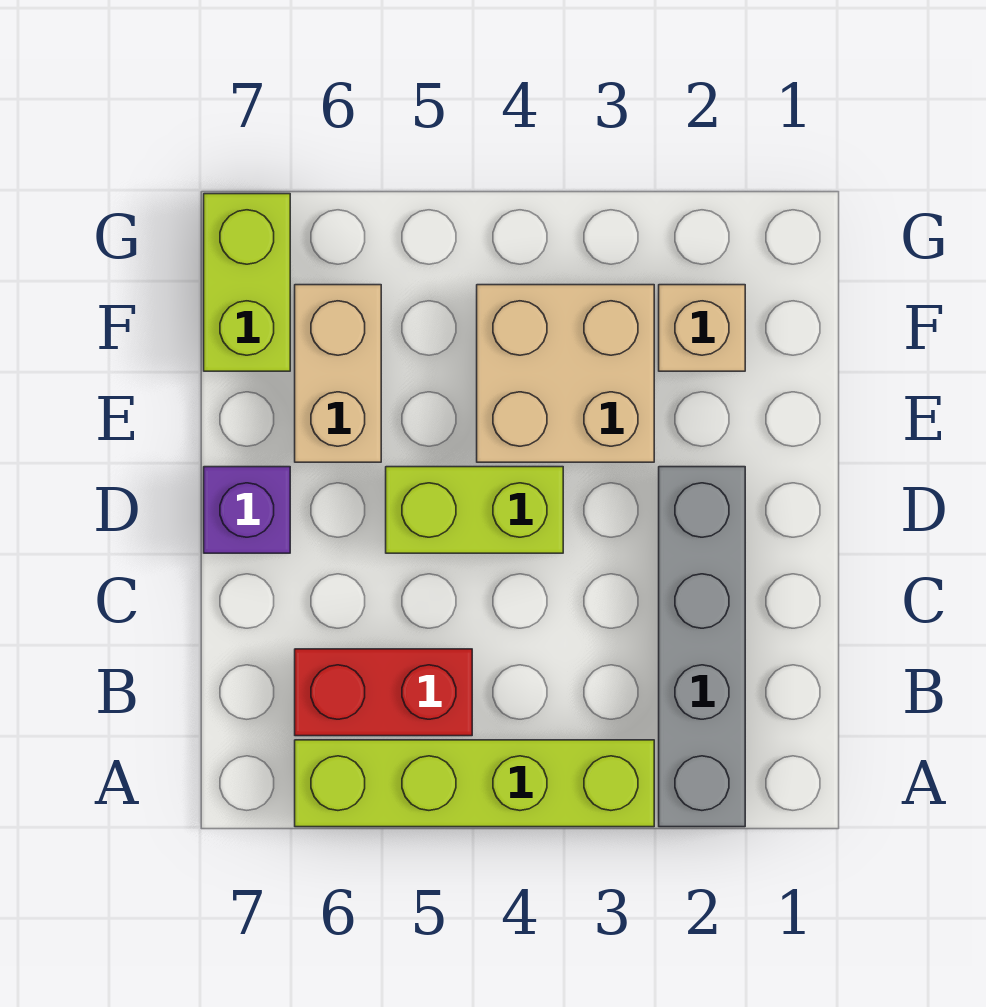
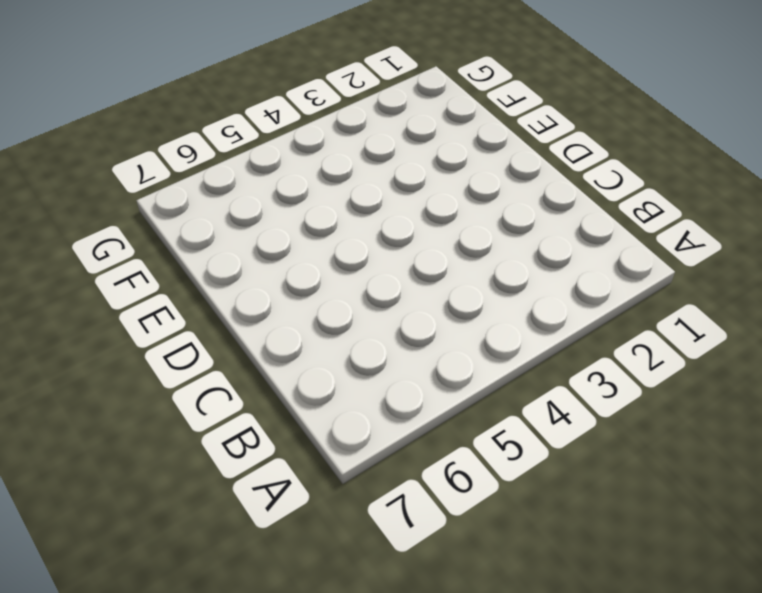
none -> grey brick A2:D2 level 1
none -> lime brick A3:A6 level 1

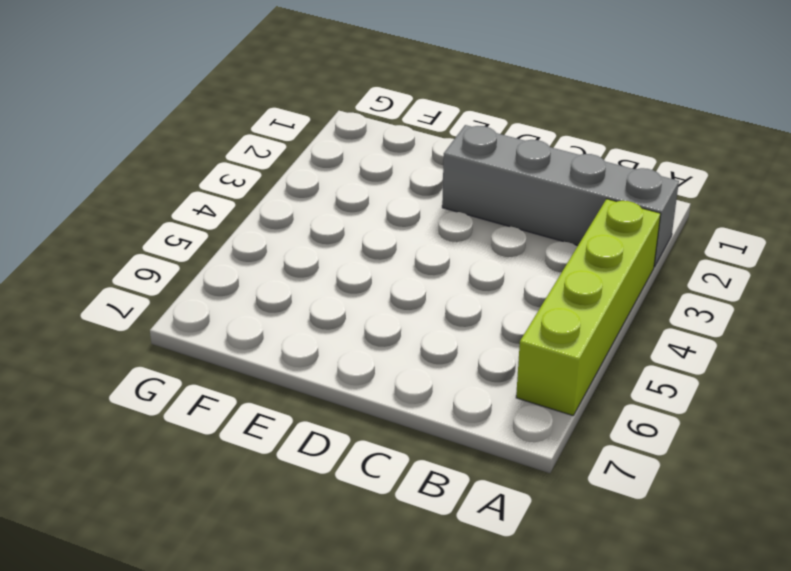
none -> red brick B5:B6 level 1
none -> lime brick D4:D5 level 1

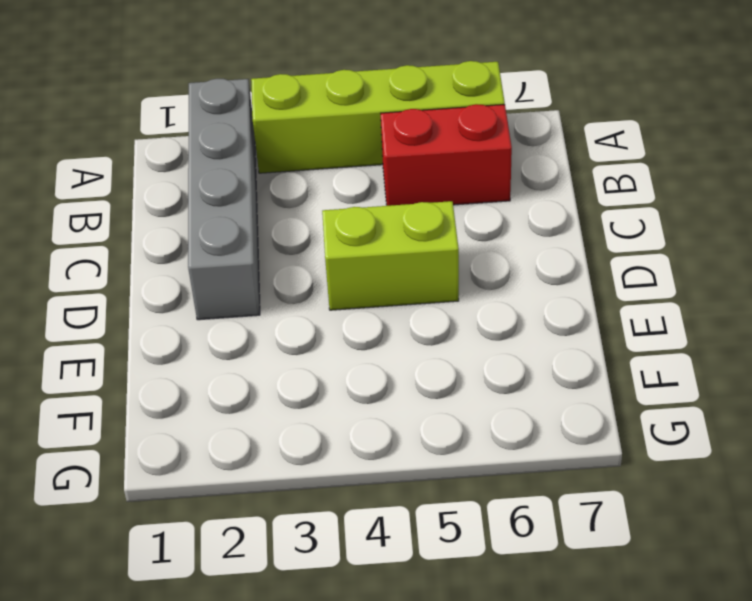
none -> purple brick D7 level 1
none -> tan brick E3:F4 level 1

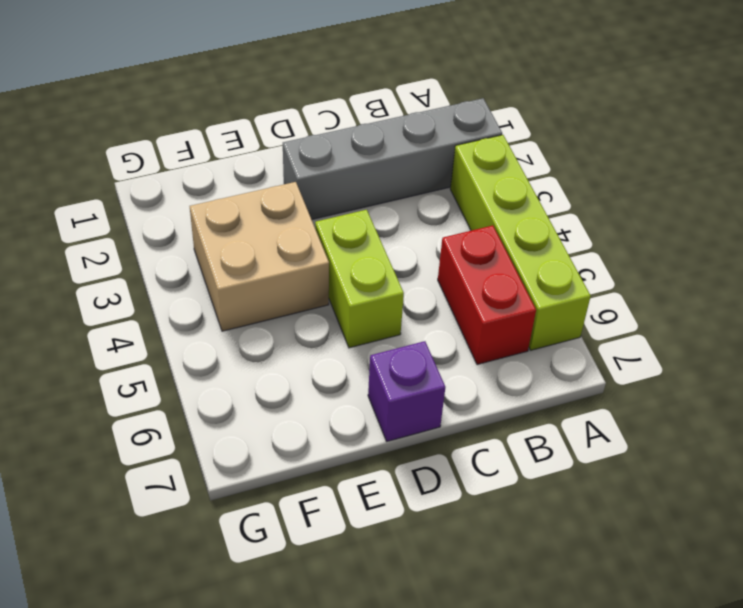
none -> tan brick E6:F6 level 1
none -> tan brick F2 level 1

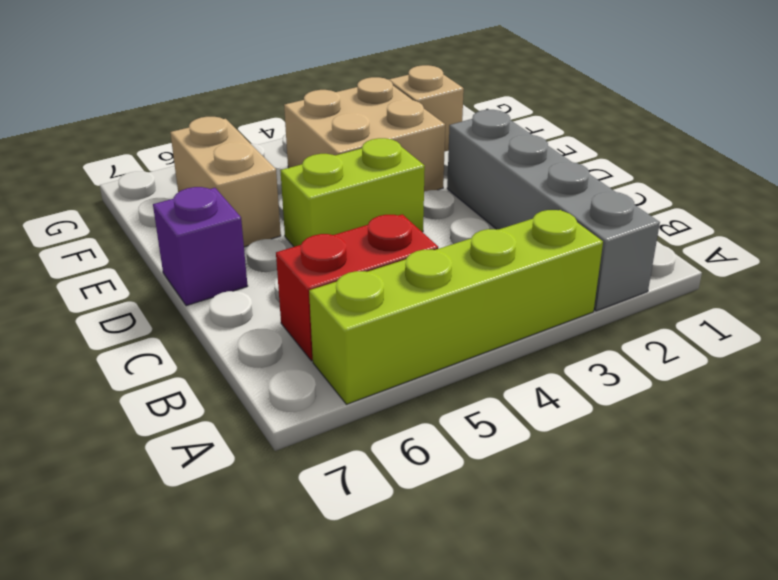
none -> lime brick F7:G7 level 1

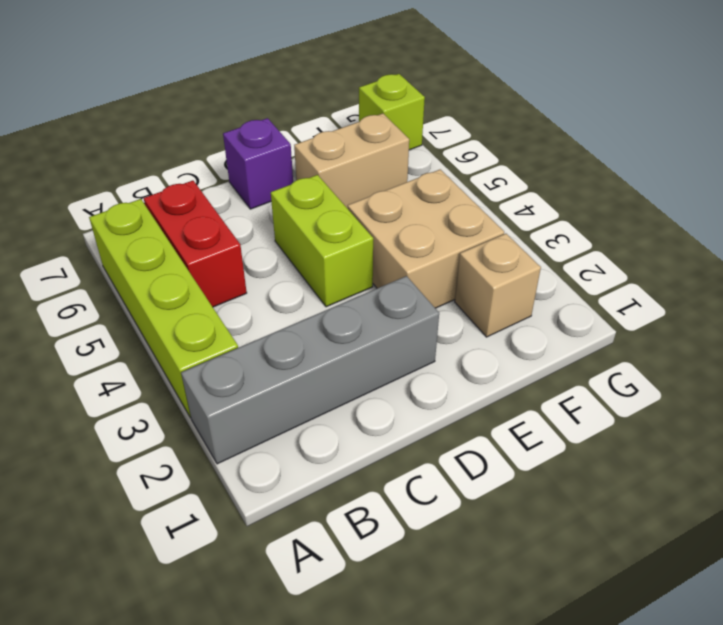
lime brick G7 level 1 -> lime brick F7:G7 level 1

